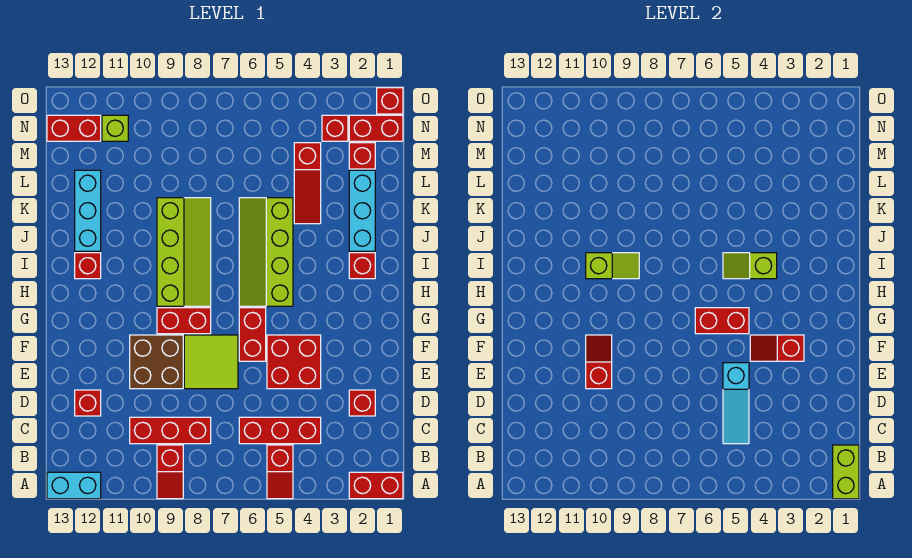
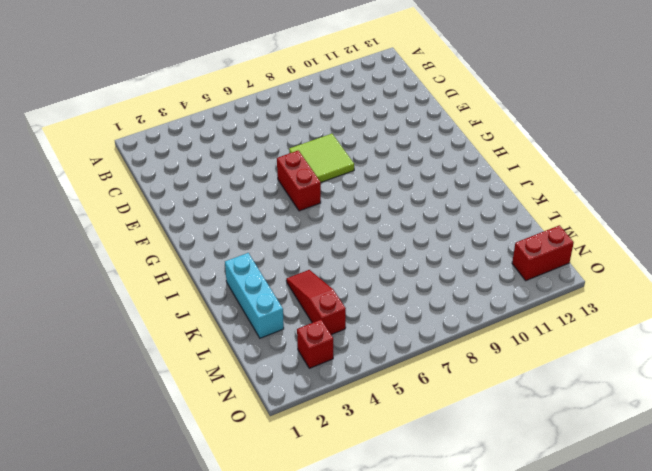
none -> red brick A1:A2 level 1
none -> red slope A5:B5 level 1 top B
none -> red slope A9:B9 level 1 top B
none -> cyan brick A12:A13 level 1

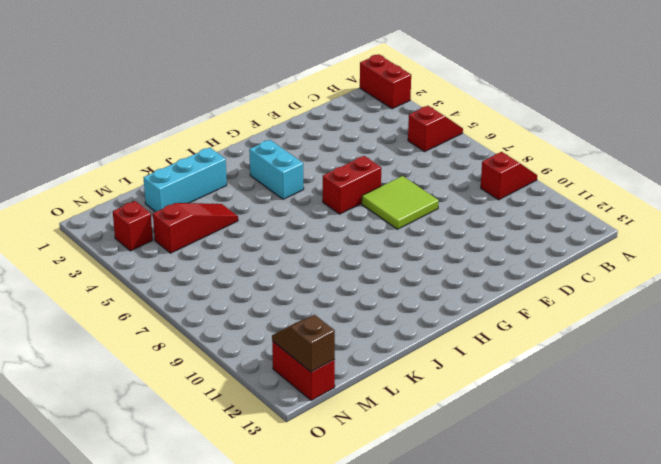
cyan brick H3:H4 level 1 -> cyan brick A12:A13 level 1
brown slope N12:N13 level 2 top 13 -> none
none -> red brick C4:C6 level 1
none -> red brick C8:C10 level 1
none -> red brick D2 level 1
none -> red brick D12 level 1

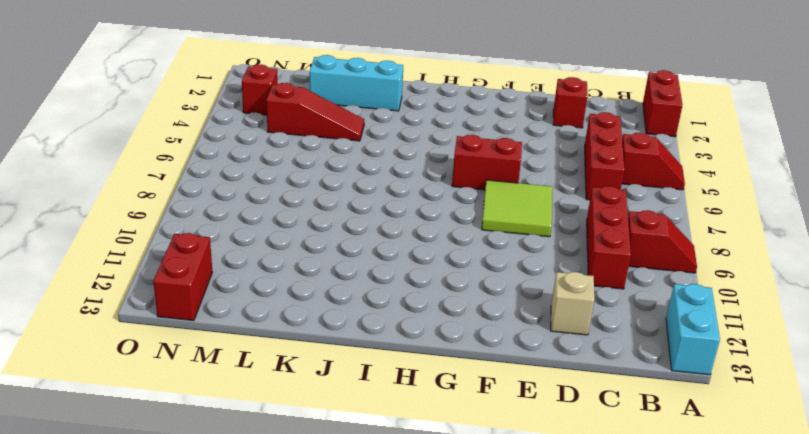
tan brick D12 level 1 -> red brick D12 level 1
none -> red brick E4:F5 level 1
none -> brown brick E9:F10 level 1
none -> red brick G8:G9 level 1
none -> lime slope H5:K6 level 1 top 5

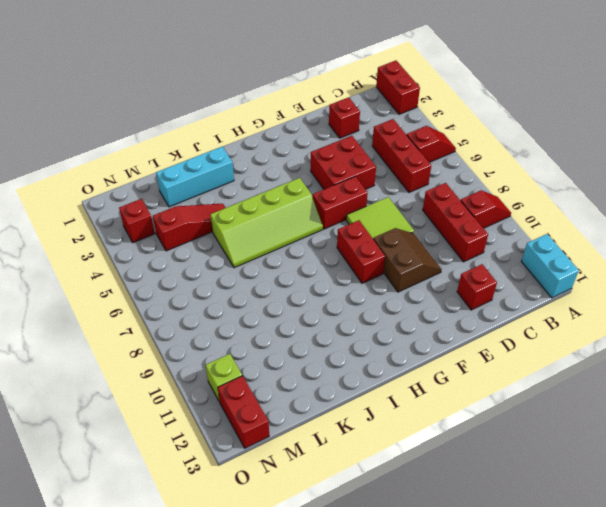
brown slope E9:F10 level 1 top F -> brown brick E9:F10 level 1
none -> lime slope H8:K9 level 1 top 9
none -> red brick I2 level 1
none -> red brick I12 level 1
none -> cyan brick J12:L12 level 1

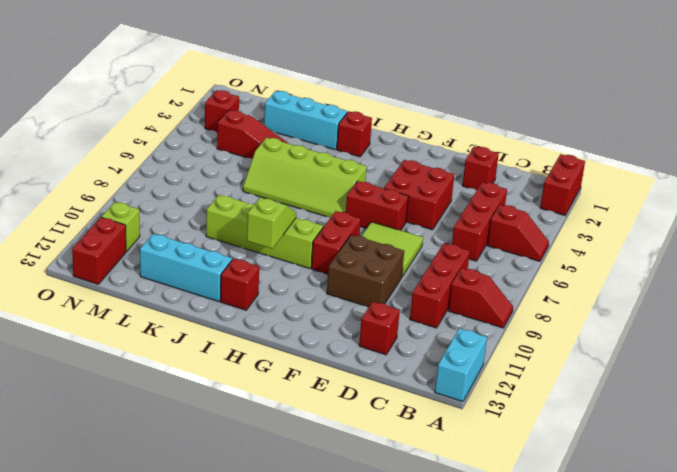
none -> red brick M2 level 1
none -> red brick N1:N2 level 1
none -> red brick O1 level 1
none -> lime brick A1:B1 level 2

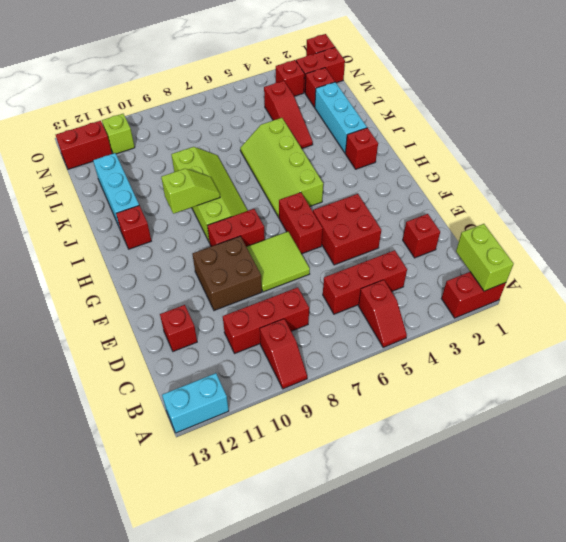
none -> cyan slope C5:E5 level 2 top E
none -> red slope E10:F10 level 2 top E
none -> red slope F3:F4 level 2 top 3
none -> red brick G5:G6 level 2

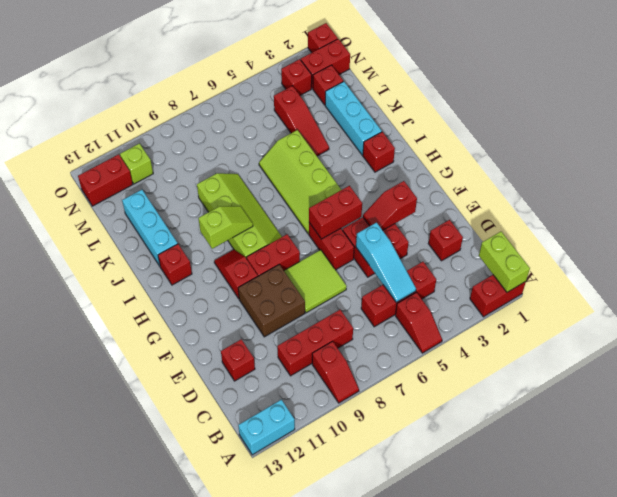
red slope G10:H10 level 1 top G -> red slope E10:F10 level 2 top E
none -> lime slope I4:I5 level 2 top 4

